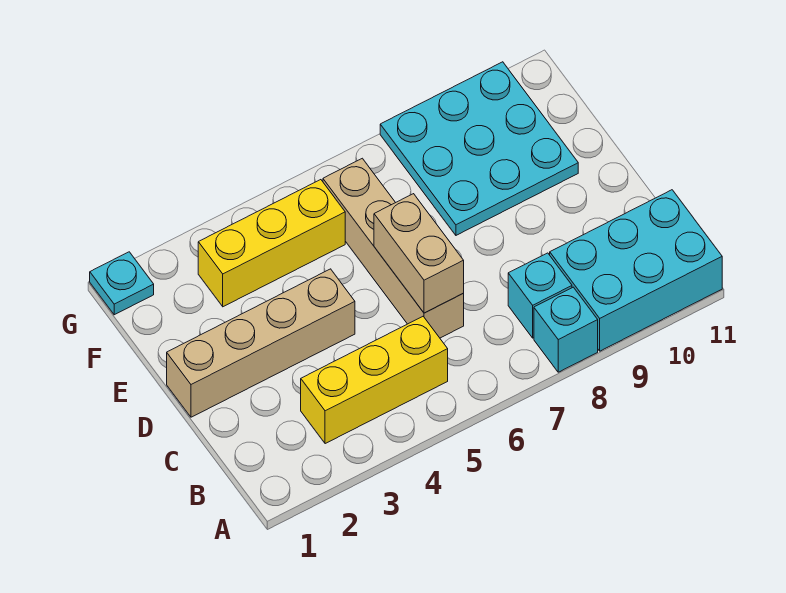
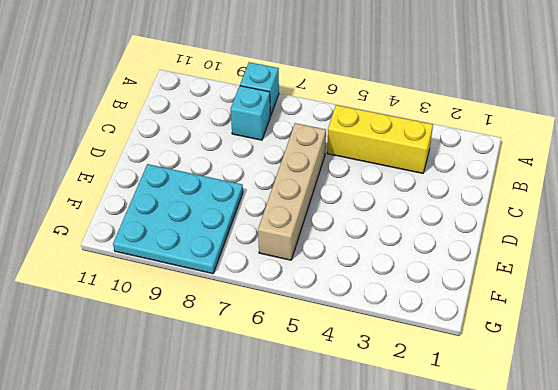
none -> cyan brick A9:B11 level 1
none -> tan brick D1:D4 level 1

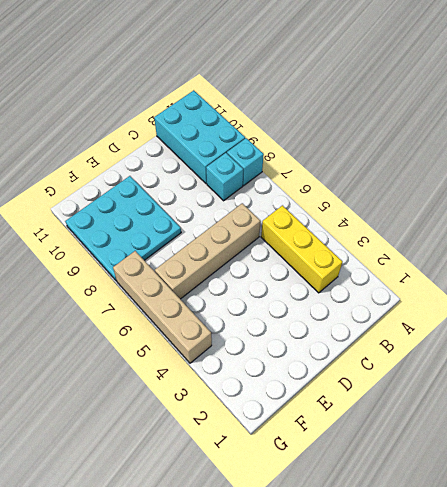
tan brick G4:G7 level 1 -> tan brick D1:D4 level 1
none -> yellow brick F3:F5 level 1
none -> cyan plate G1 level 1

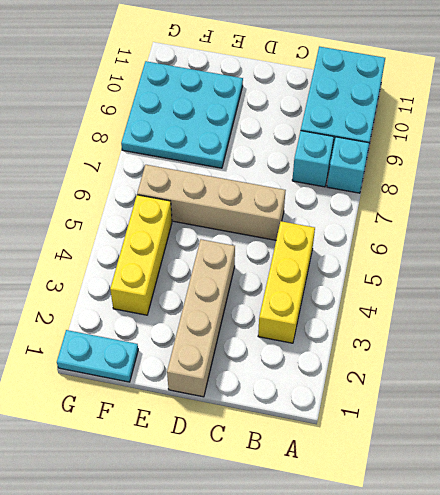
cyan plate F1:G1 level 1 -> cyan plate G1 level 1
none -> tan brick C6:D6 level 2

